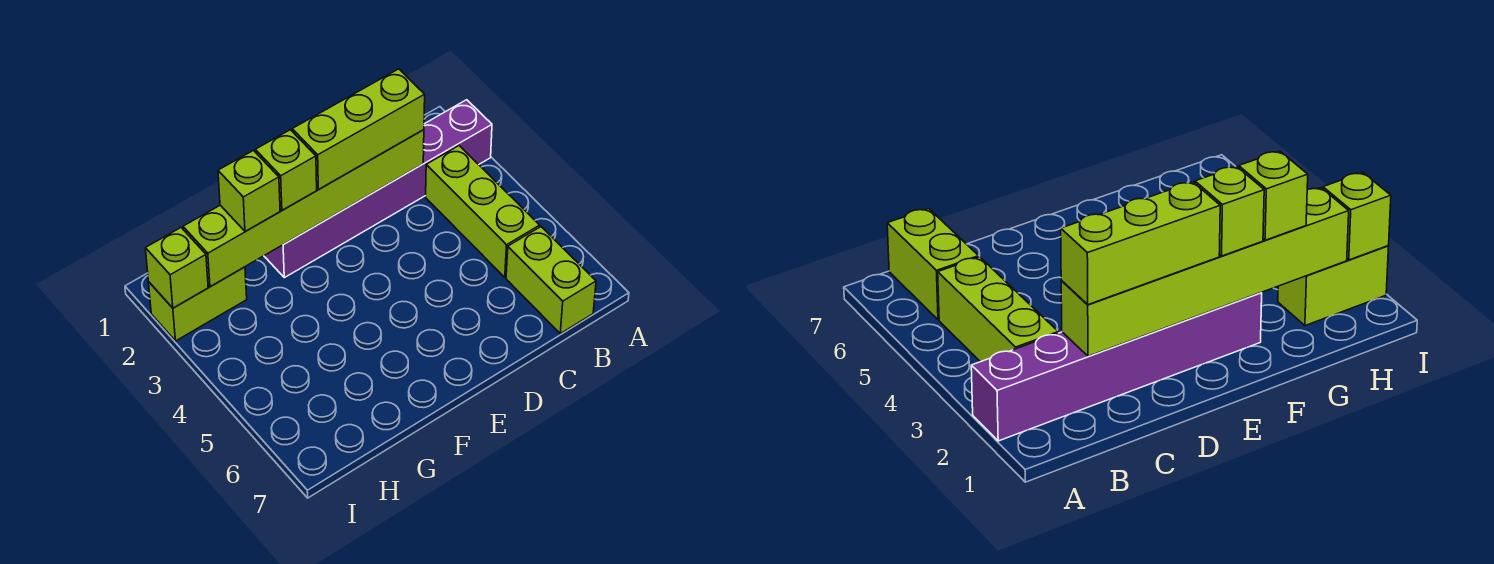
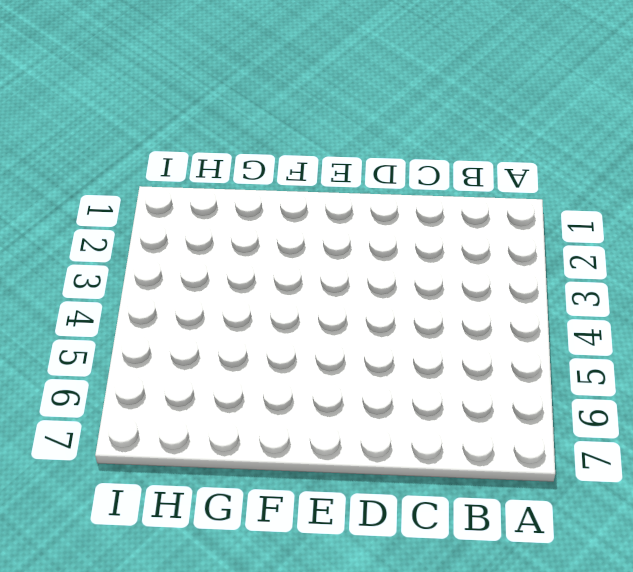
none -> purple brick A2:F2 level 1
none -> lime brick B3:B5 level 1

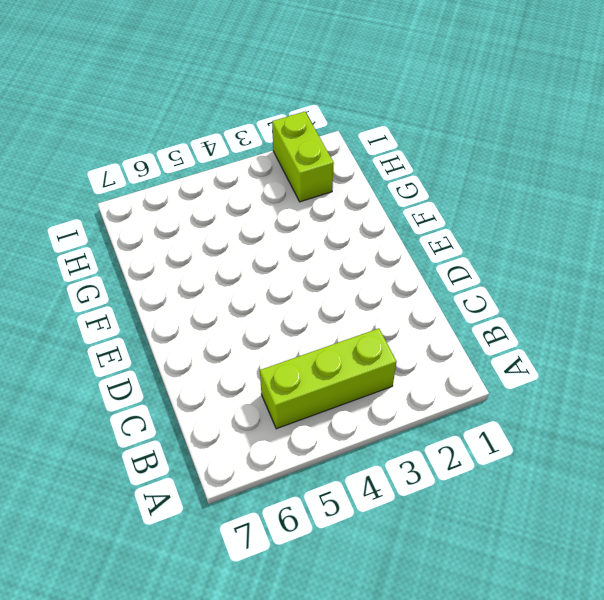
none -> purple brick A2:F2 level 1
none -> lime brick B6:B7 level 1

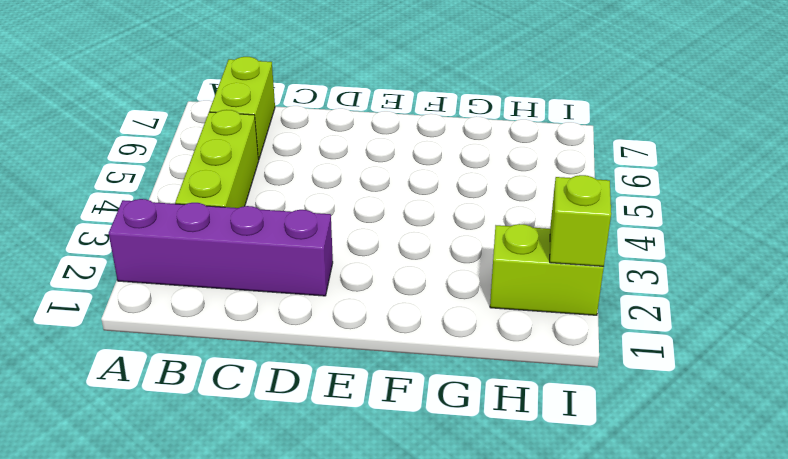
purple brick A2:D2 level 1 -> purple brick A2:F2 level 1
none -> lime brick C2:H2 level 2
none -> lime brick C2:E2 level 3

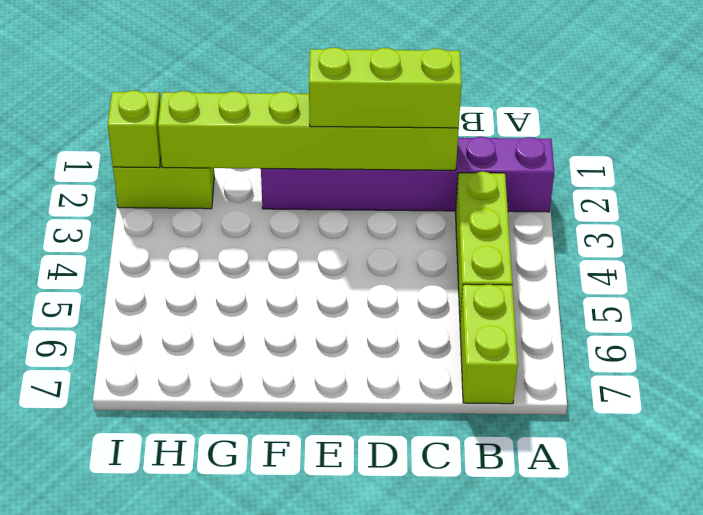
none -> lime brick F2 level 3
none -> lime brick G2 level 3

